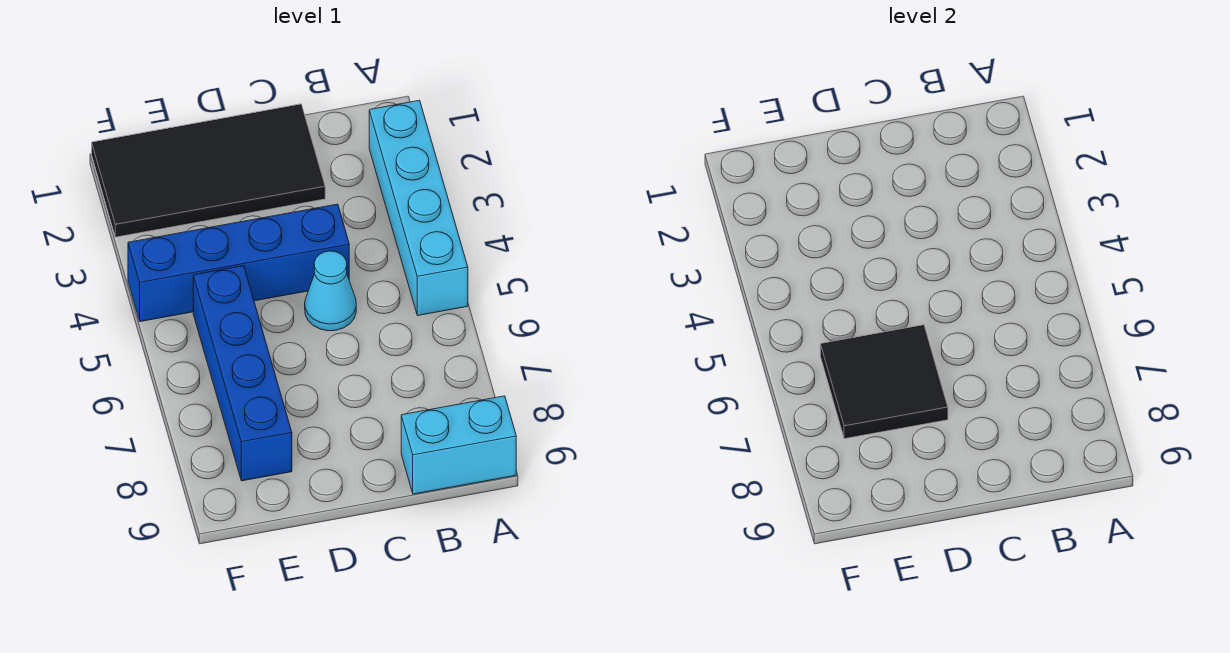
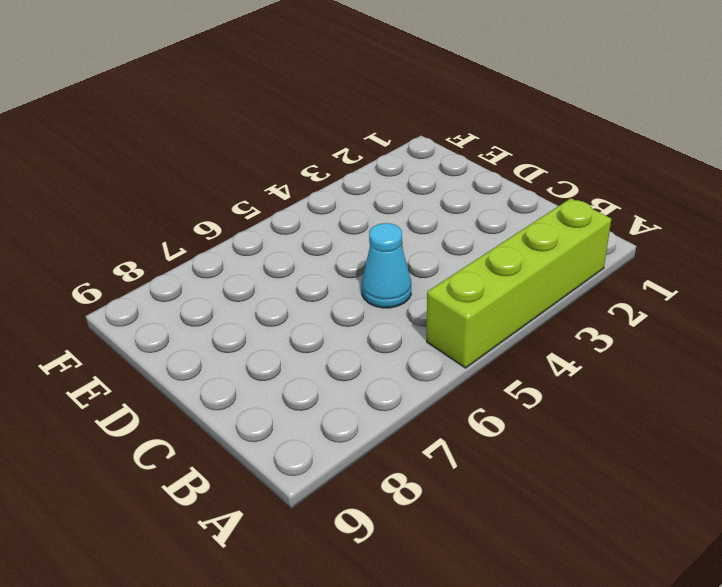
lime brick A2:A5 level 1 -> cyan brick A2:A5 level 1
none -> cyan brick A9:B9 level 1
none -> black tile C1:F2 level 1

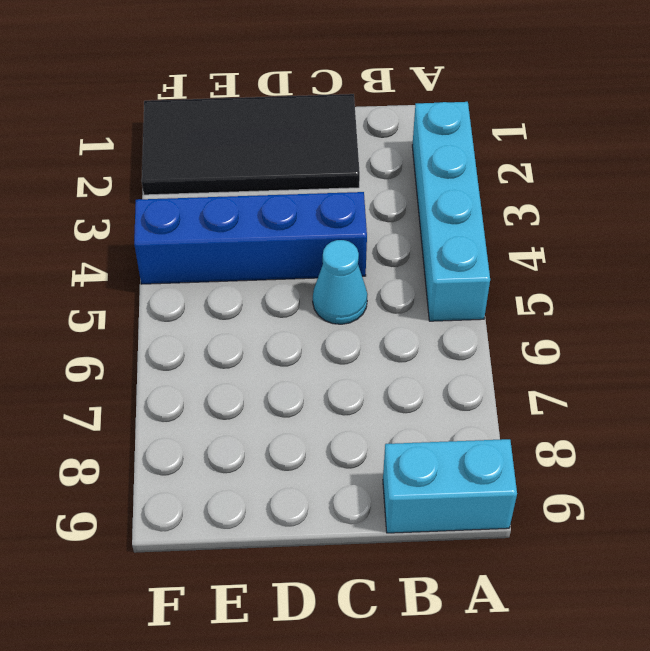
none -> blue brick E5:E8 level 1
none -> black tile D6:E7 level 2

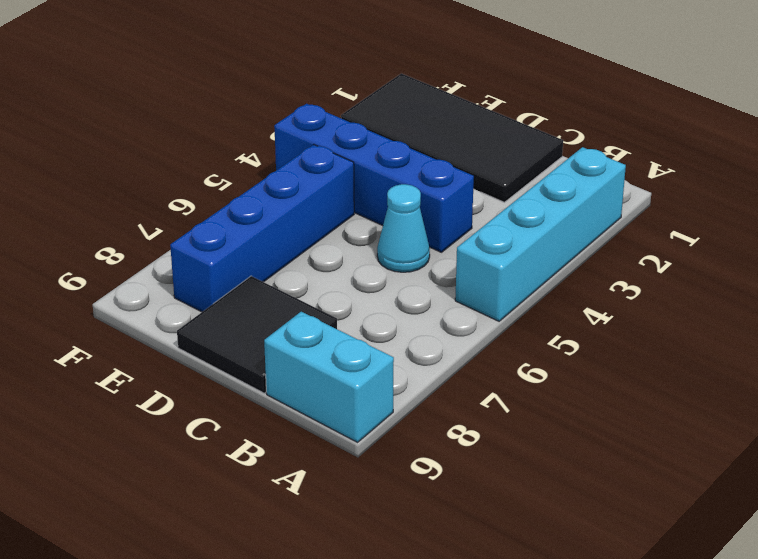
black tile C8:D9 level 1 -> black tile D6:E7 level 2

